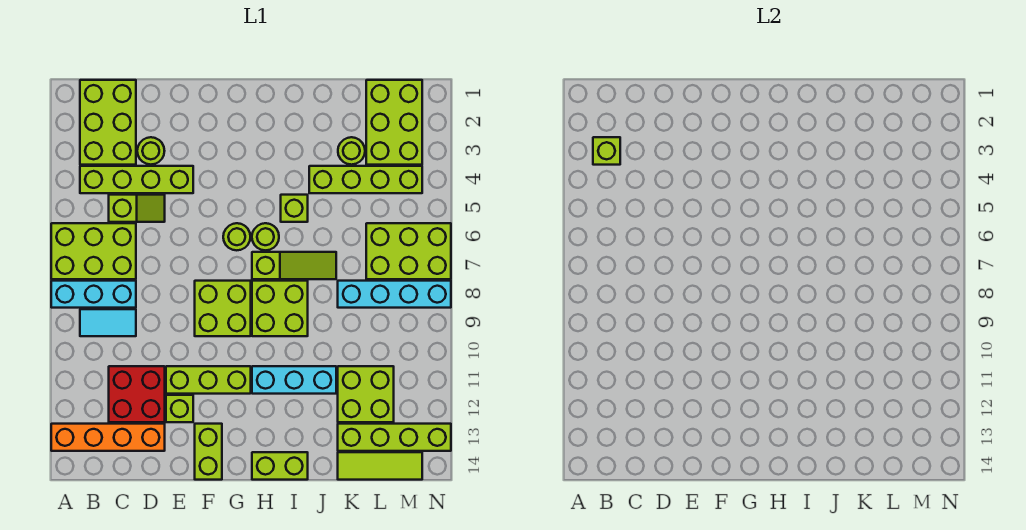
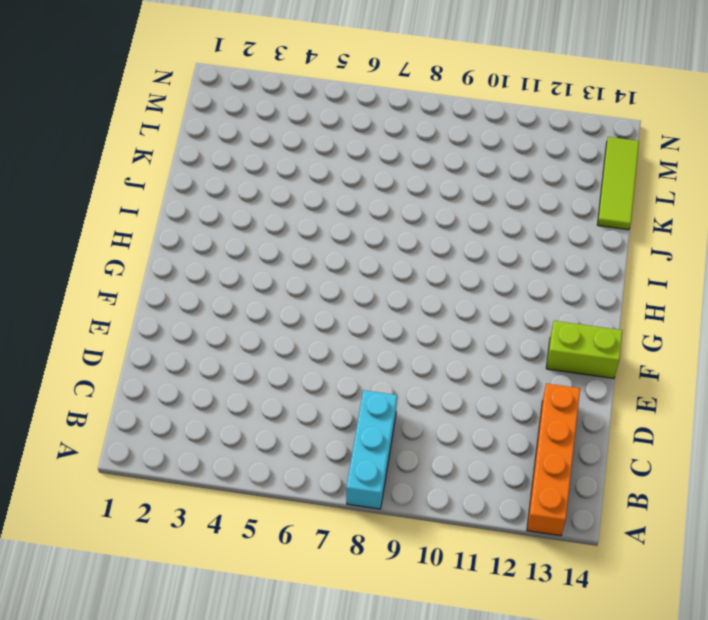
none -> lime brick A6:C7 level 1
none -> lime brick B1:C3 level 1
none -> lime brick B4:E4 level 1

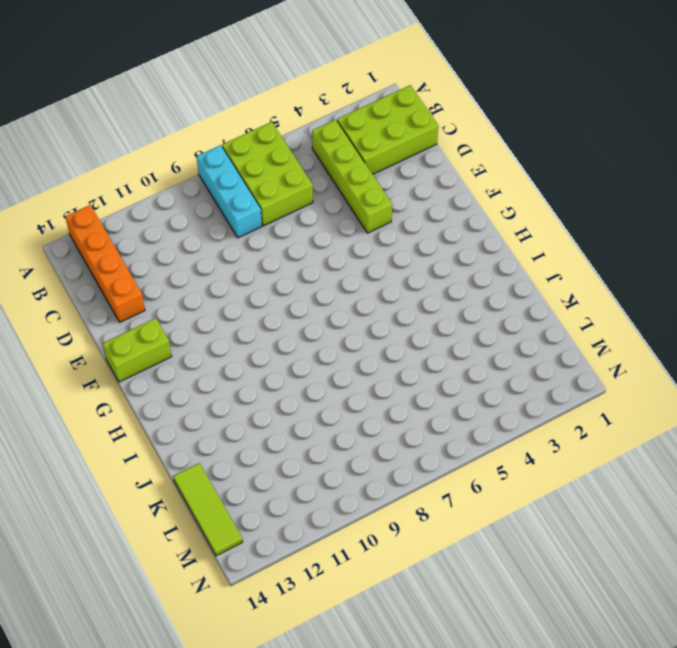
none -> cyan tile B9:C9 level 1
none -> lime slope C5:D5 level 1 top C
none -> red brick C11:D12 level 1

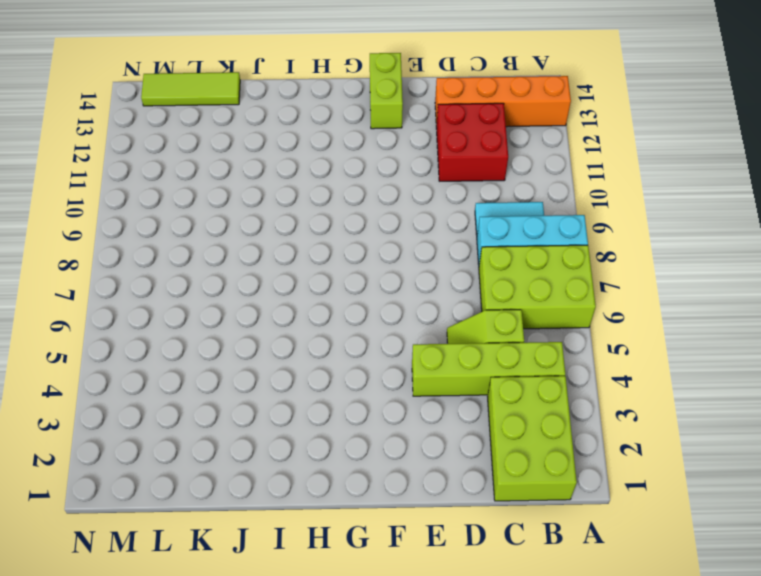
none -> lime round brick D3 level 1
none -> lime brick E11:G11 level 1
none -> lime brick E12 level 1

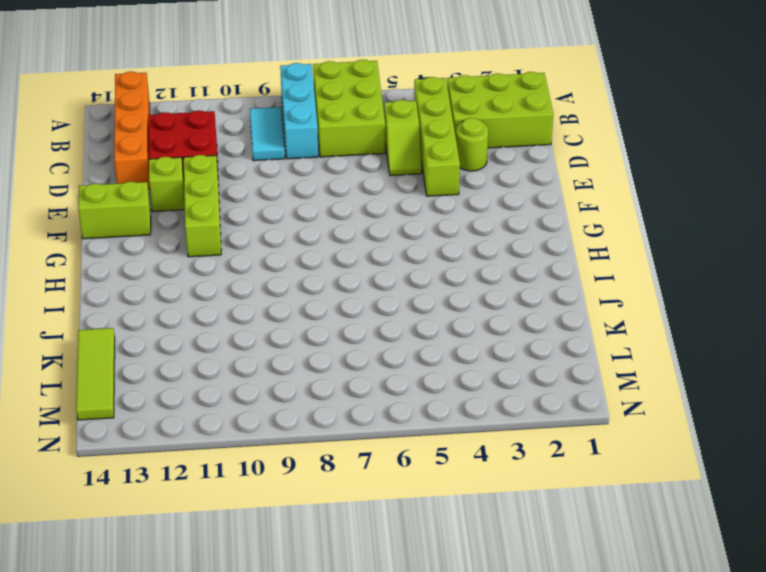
none -> lime brick F8:G9 level 1
none -> lime round brick G6 level 1
none -> lime round brick H6 level 1

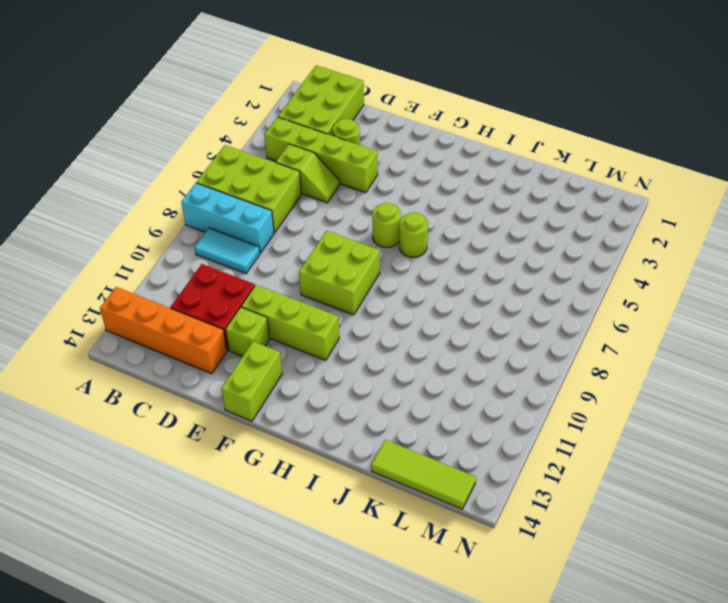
none -> lime slope H7:J7 level 1 top H
none -> lime brick H8:I9 level 1
none -> cyan brick H11:J11 level 1

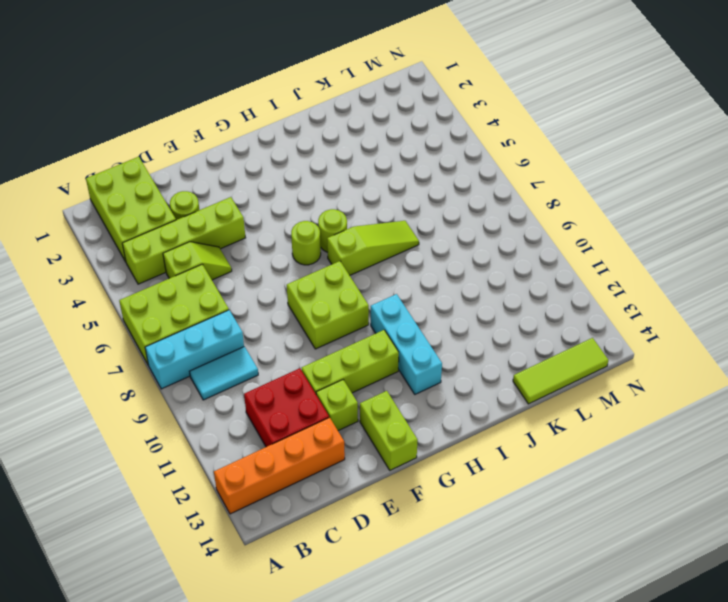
cyan brick H10:H12 level 1 -> cyan brick H11:J11 level 1
none -> lime brick H8:I9 level 1
none -> lime brick H14:I14 level 1
none -> lime brick I5 level 1

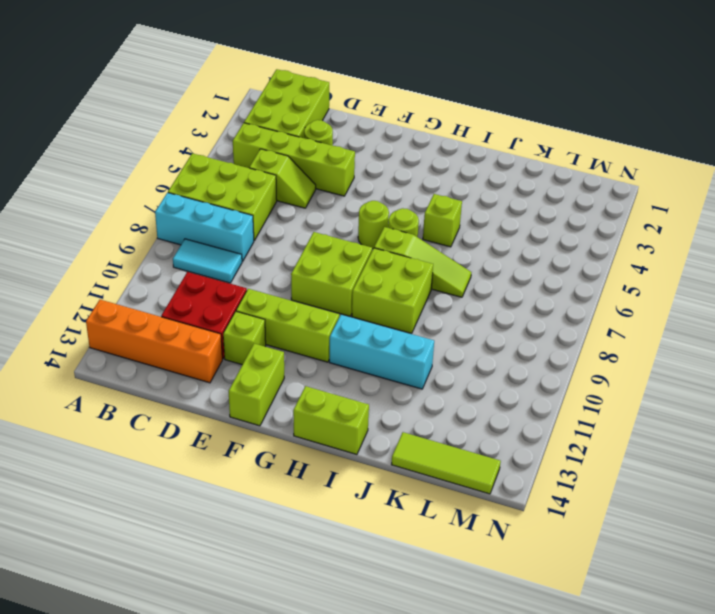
none -> lime brick J4:M4 level 1
none -> lime round brick K3 level 1
none -> cyan brick K8:N8 level 1

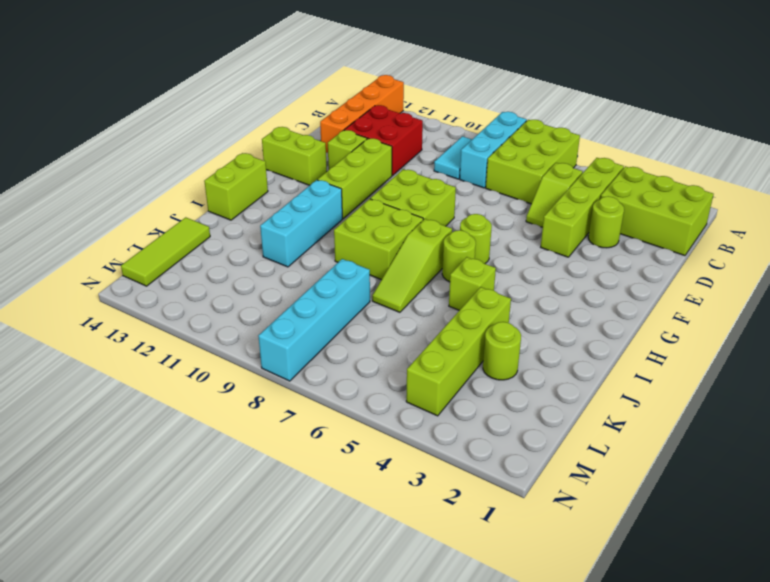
none -> lime brick K11:L12 level 1
none -> lime brick K13:N13 level 1
none -> lime brick L1:M3 level 1

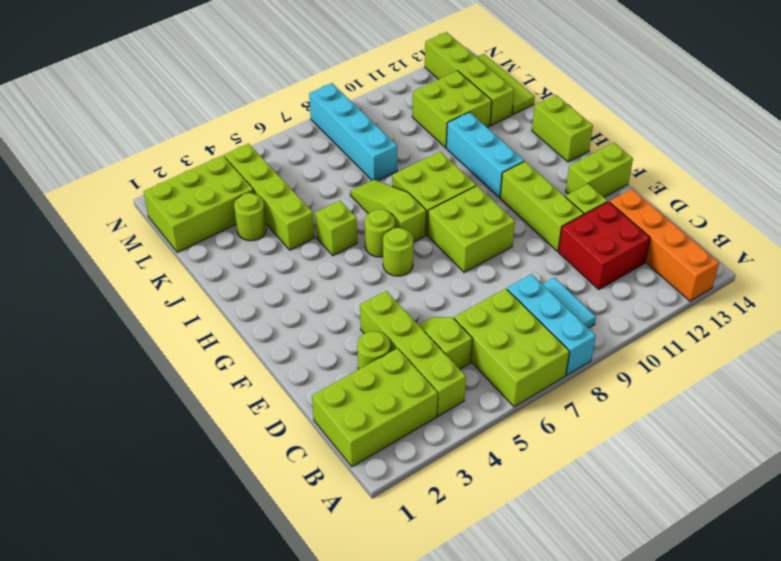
none -> lime brick L6:N7 level 1
none -> lime brick B3 level 2

